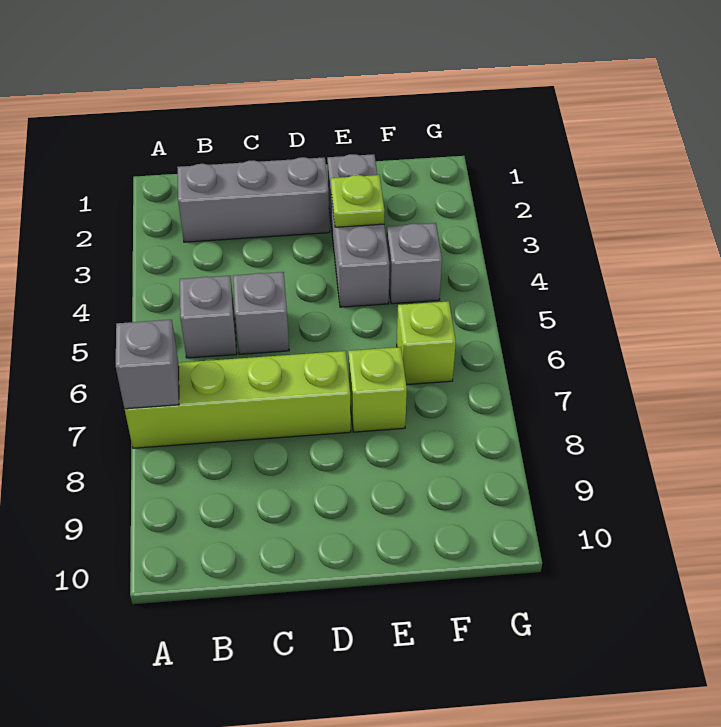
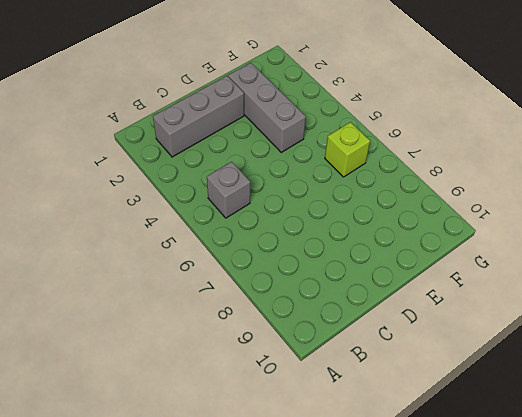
none -> lime brick A7:D7 level 1
none -> grey brick C5 level 1

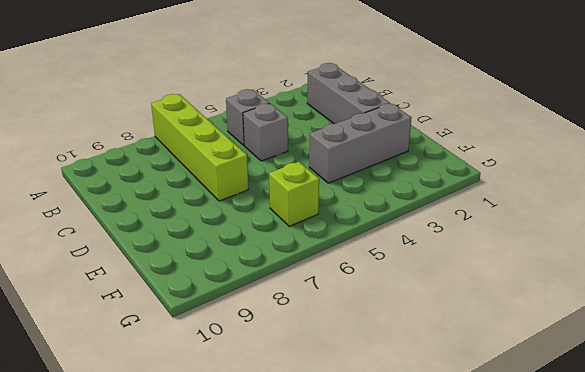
none -> lime brick E7 level 1
none -> grey brick F4 level 1

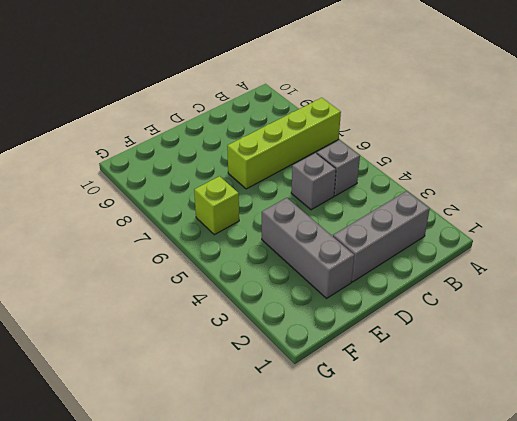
none -> lime brick E7 level 1
none -> grey brick F4 level 1

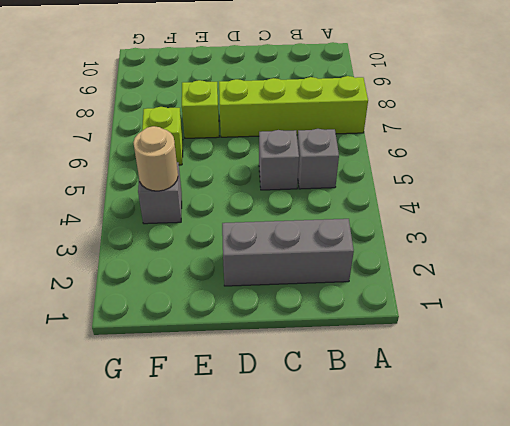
tan round brick F4 level 2 -> none
none -> grey brick E2:E4 level 1
none -> grey brick A7 level 2

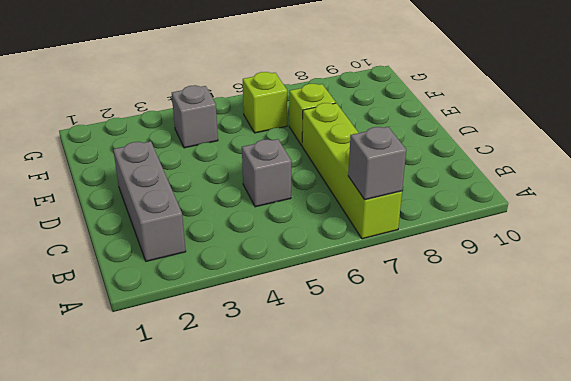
none -> grey brick B5 level 1
none -> grey brick E2:E4 level 1

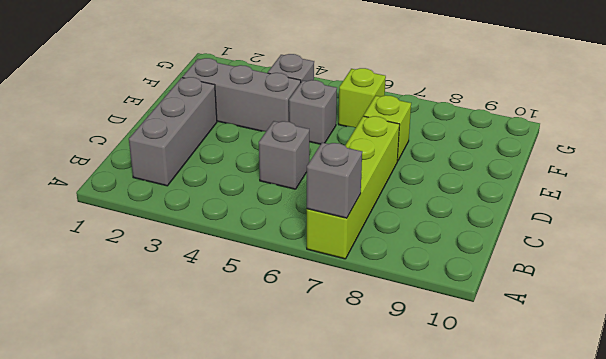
grey brick E5 level 1 -> grey brick B5 level 1
none -> lime plate E3 level 2

